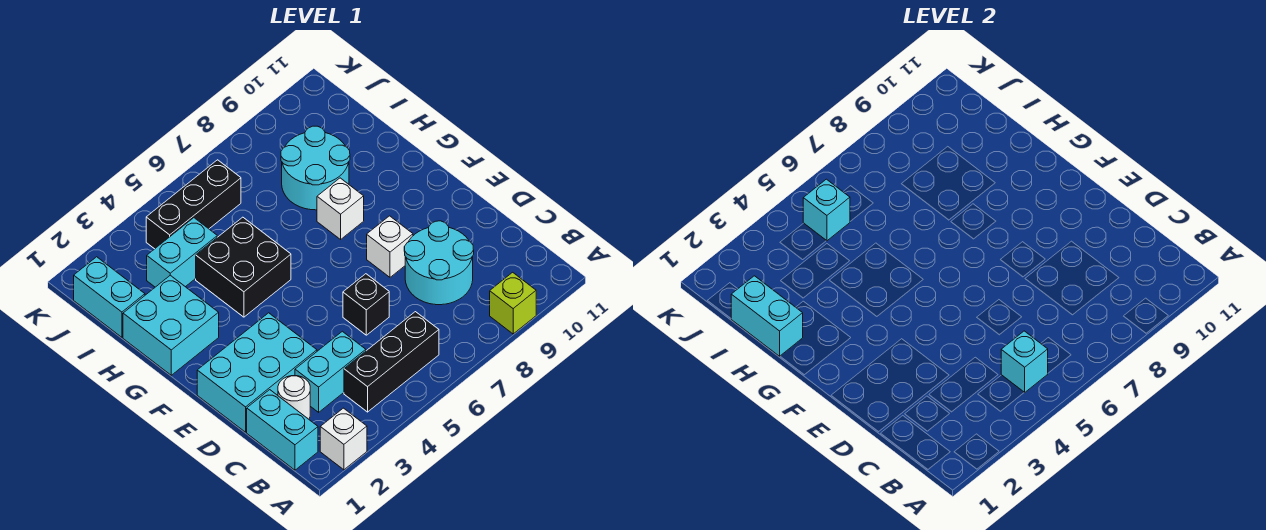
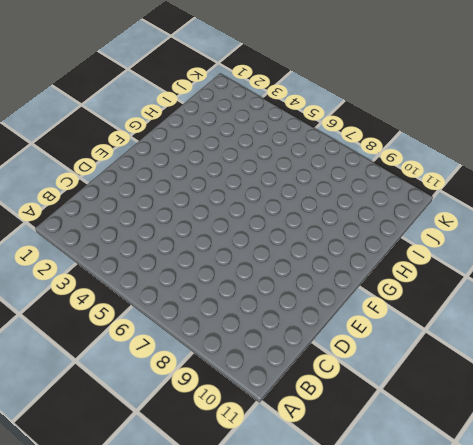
none -> white brick A2 level 1
none -> lime brick A9 level 1
none -> cyan brick B1:C1 level 1

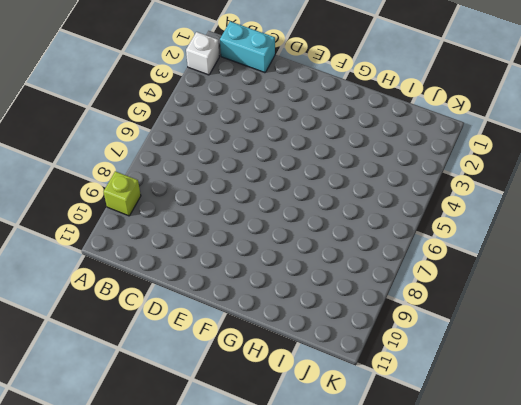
none -> black brick B4:B6 level 1
none -> white round brick C2 level 1
none -> cyan brick C3:C4 level 1

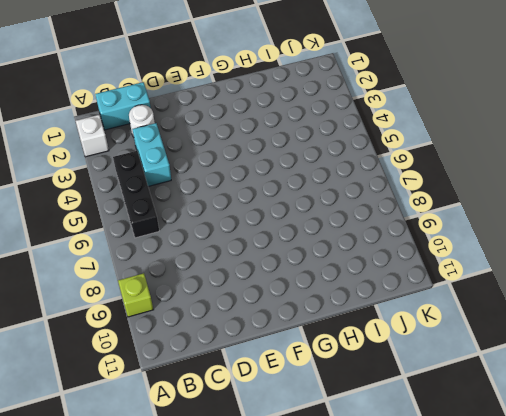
none -> cyan round brick C8:D9 level 1
none -> cyan brick D1:E3 level 1
none -> black brick D6 level 1

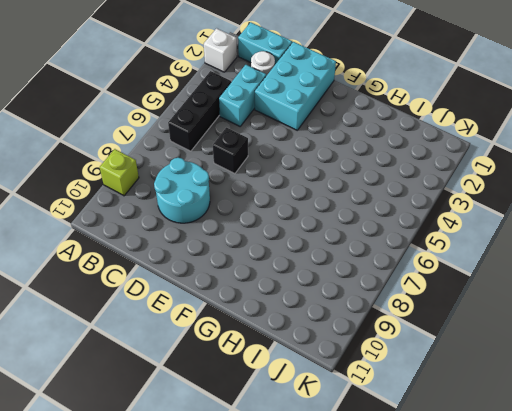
none -> white brick E8 level 1
none -> cyan brick G1:H2 level 1
none -> black brick G4:H5 level 1

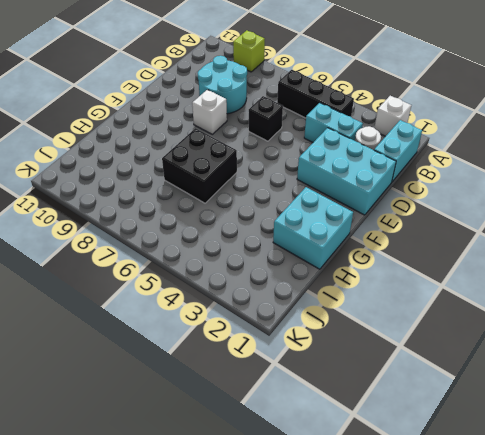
black brick G6:H7 level 1 -> black brick G4:H5 level 1
none -> white brick G8 level 1
none -> cyan round brick H8:I9 level 1
none -> cyan brick I1:J1 level 1

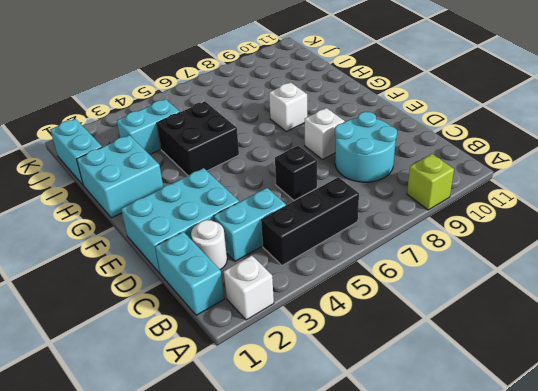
none -> cyan round brick H8:I9 level 1
none -> black brick J4:J6 level 1
none -> cyan brick B5 level 2

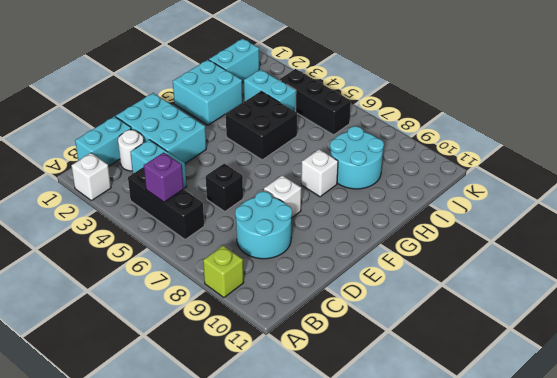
purple brick B5 level 2 -> cyan brick B5 level 2
none -> cyan brick H1:I1 level 2
none -> cyan brick J5 level 2

